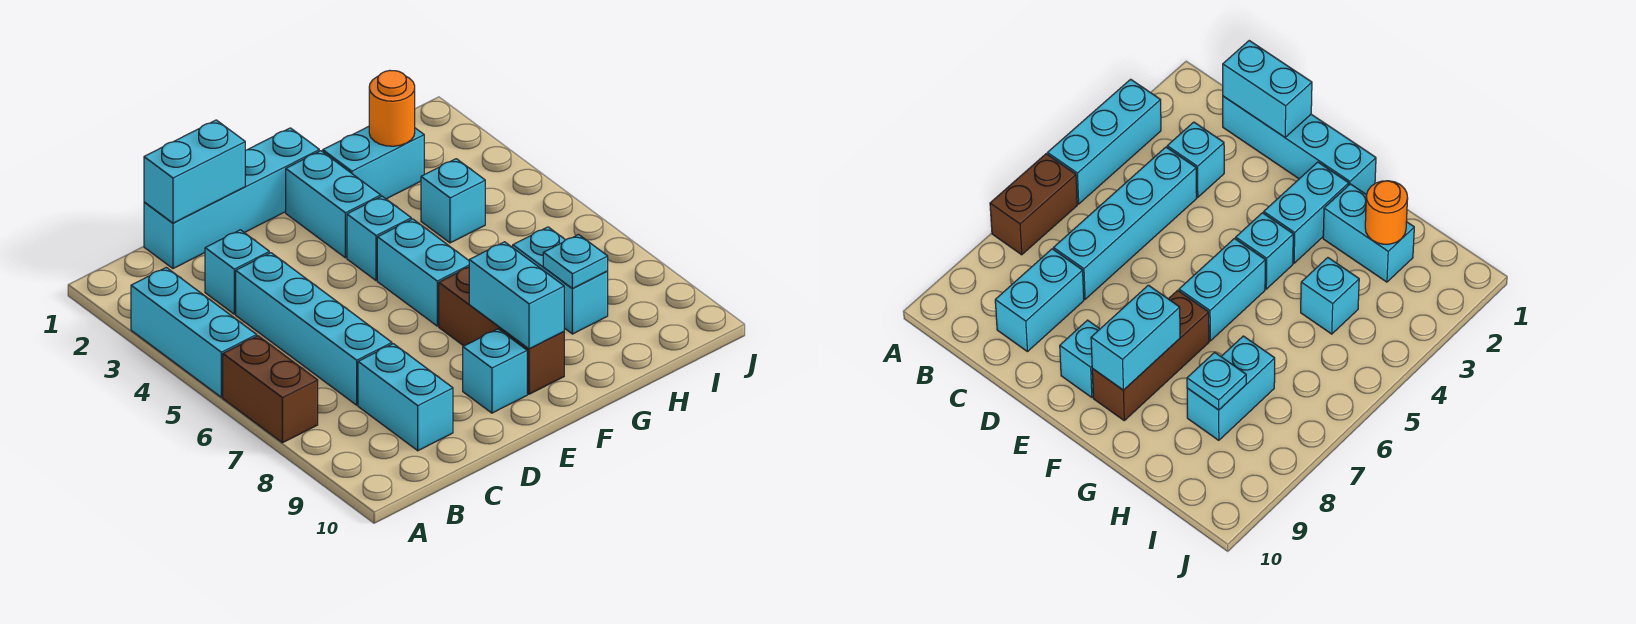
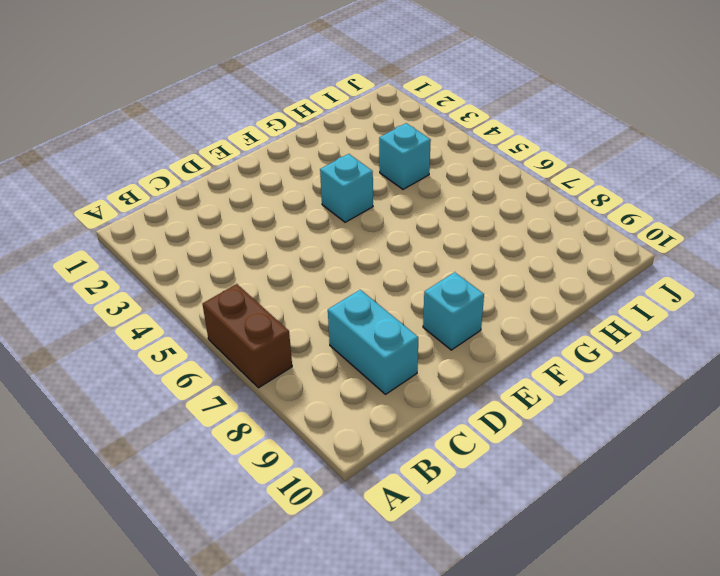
none -> cyan brick A3:A5 level 1
none -> cyan brick C1:F1 level 1
none -> cyan brick C3 level 1

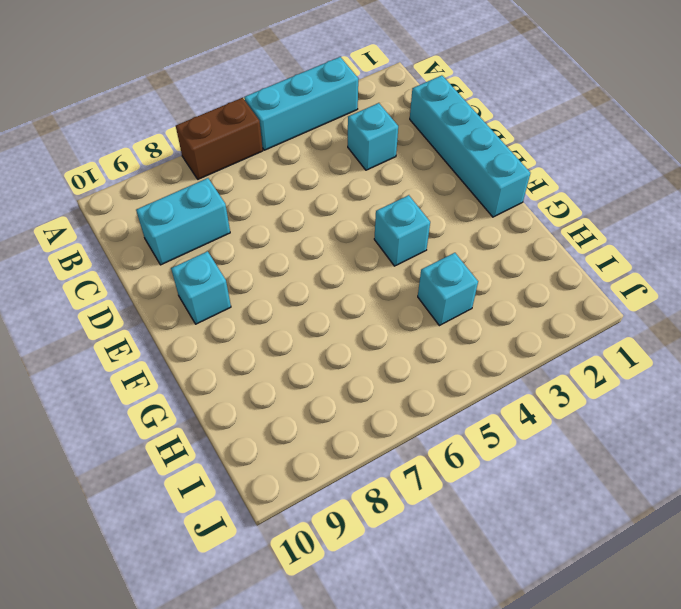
none -> cyan brick C4:C7 level 1
none -> cyan brick F2:F3 level 1
none -> cyan brick F5:F6 level 1

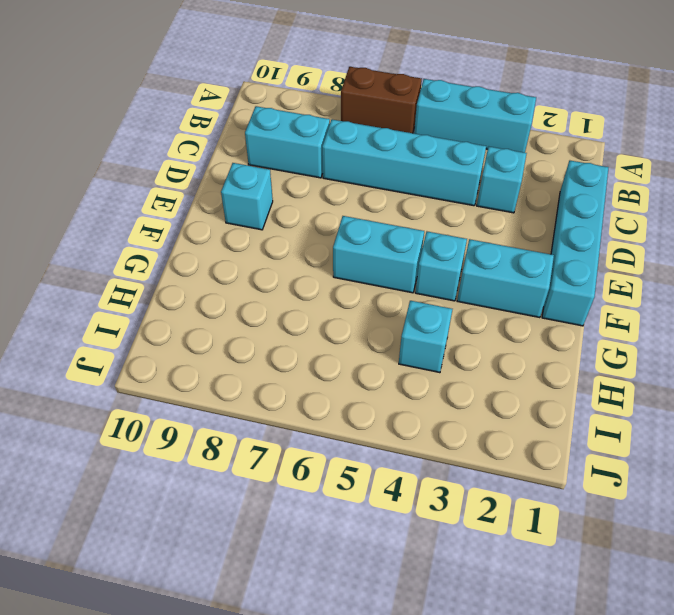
none -> brown brick F7:F9 level 1
none -> cyan brick G2:H2 level 1
none -> cyan brick H7:H8 level 1

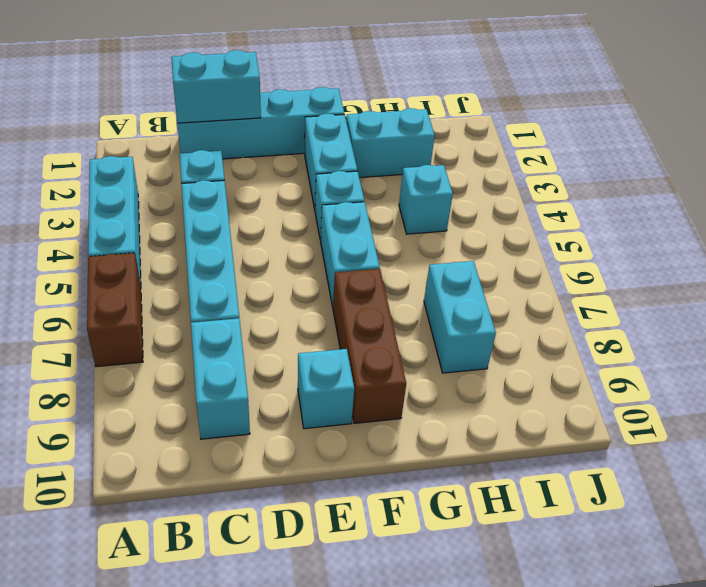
none -> cyan brick F8:F9 level 2
none -> orange round brick H2 level 2
none -> cyan plate H8 level 2

